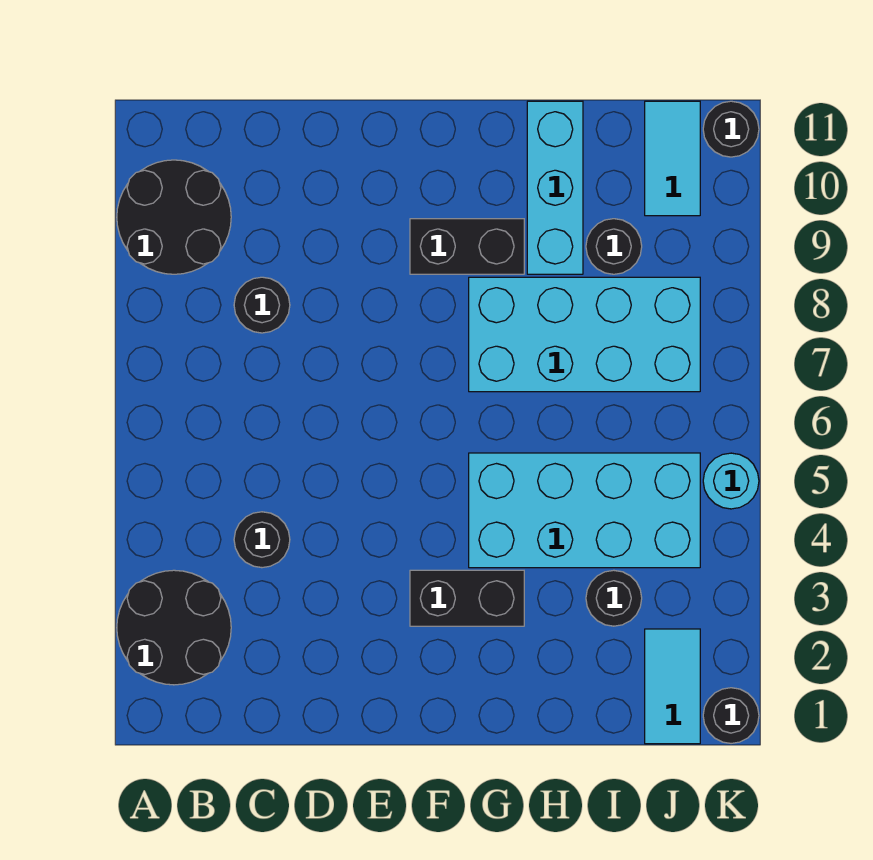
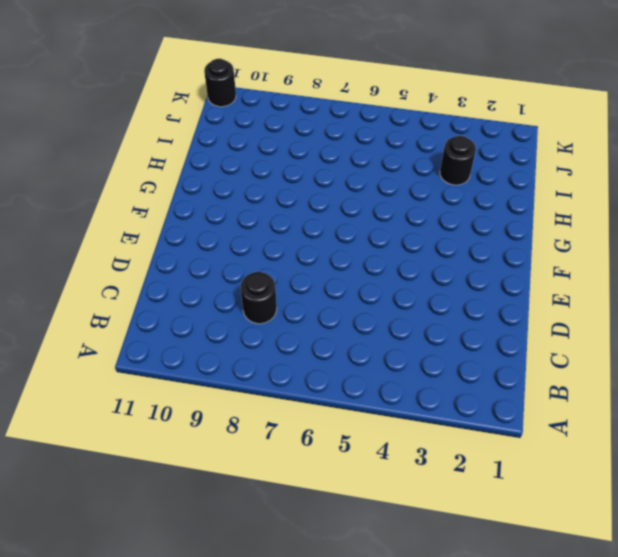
none -> black round brick A2:B3 level 1
none -> black round brick A9:B10 level 1
none -> black round brick C4 level 1

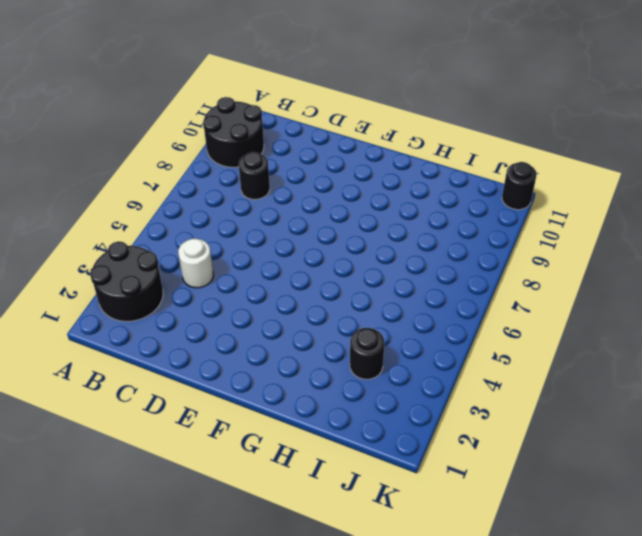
white round brick C4 level 1 -> black round brick C4 level 1
none -> black brick F3:G3 level 1
none -> black brick F9:G9 level 1
none -> cyan brick G4:J5 level 1

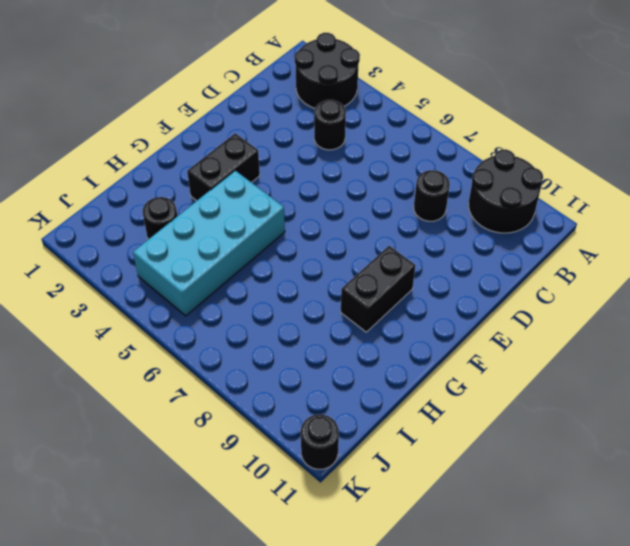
none -> cyan brick G7:J8 level 1
none -> cyan brick H9:H11 level 1
none -> black round brick I9 level 1

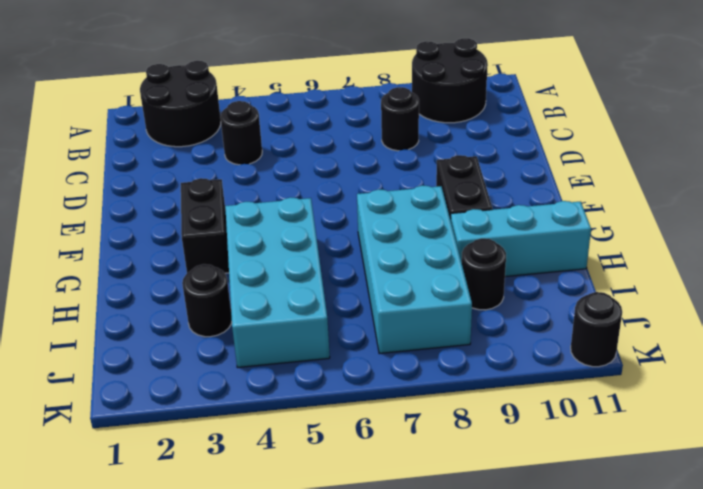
none -> cyan tile J1:J2 level 1
none -> cyan tile J10:J11 level 1
none -> black round brick K1 level 1

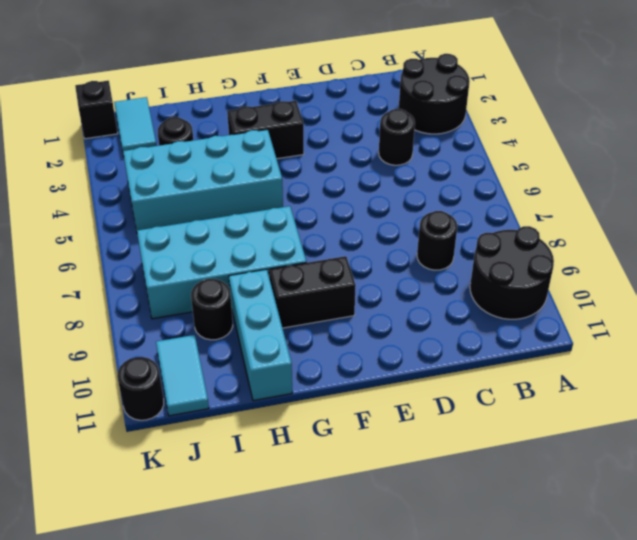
black brick K1 level 1 -> black round brick K1 level 1
none -> cyan round brick K5 level 1

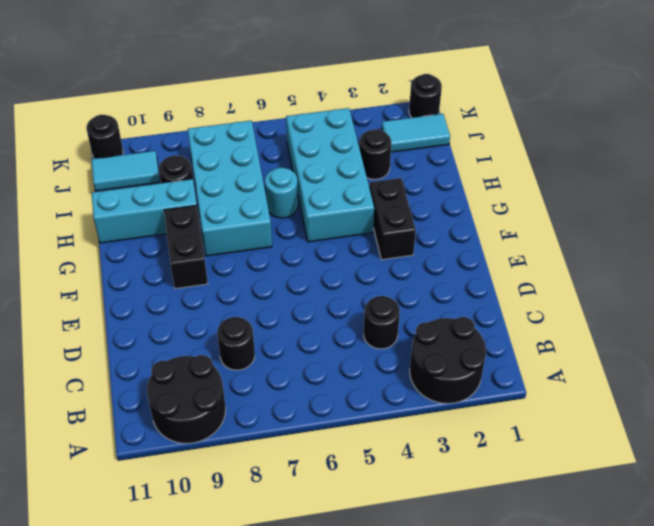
cyan round brick H6 level 1 -> cyan round brick K5 level 1

